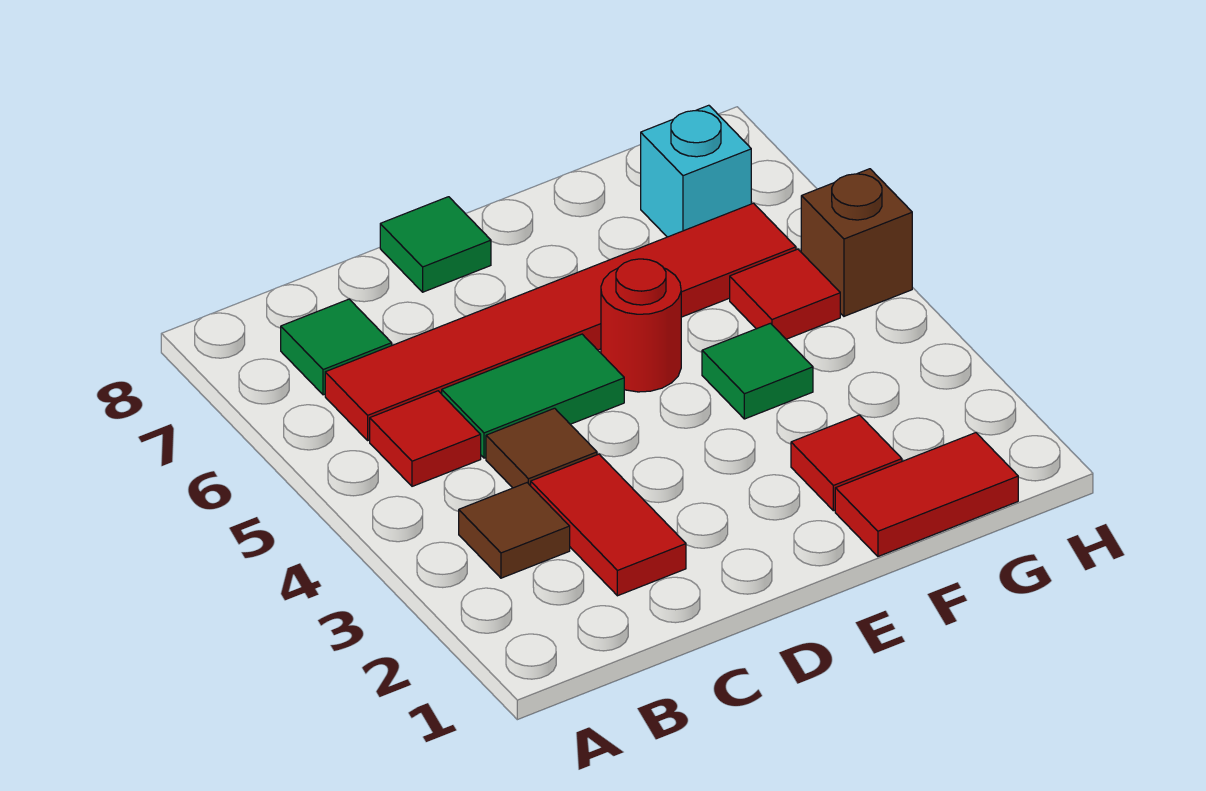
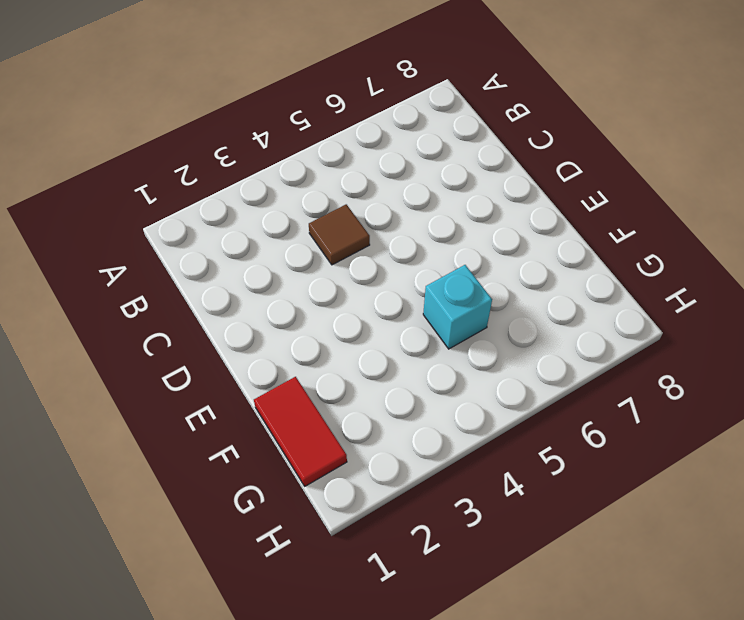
cyan brick F5 level 1 -> cyan brick G7 level 1
none -> brown tile B3 level 1
none -> red tile B5 level 1
none -> red tile B6:G6 level 1

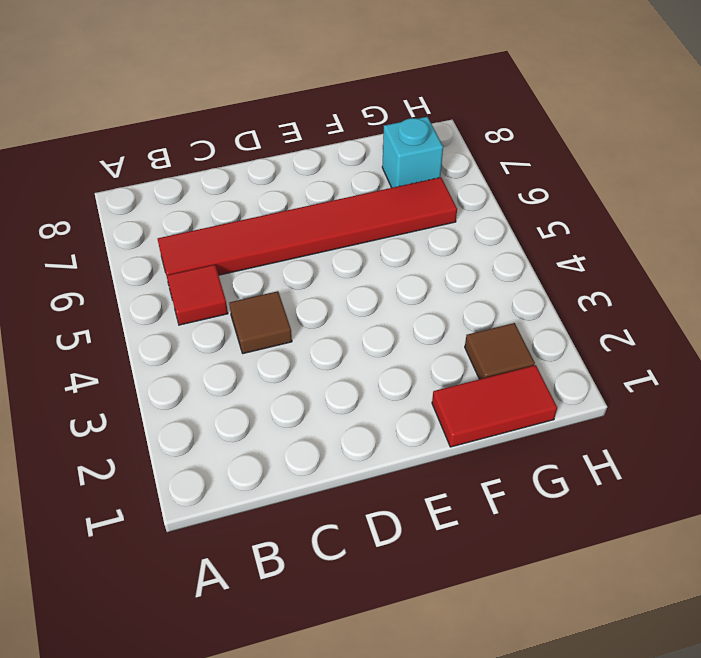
brown tile G2 level 1 -> brown tile B3 level 1
none -> green tile B7 level 1
none -> red tile C2:C3 level 1
none -> green tile C5:D5 level 1

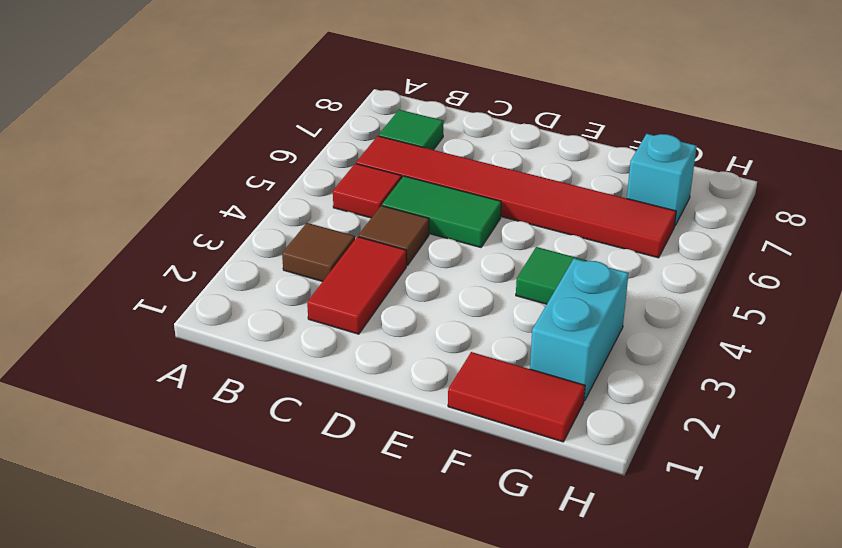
cyan brick G2:G3 level 1 -> none
none -> green tile D8 level 1
none -> red round brick E5 level 1
none -> red tile F2 level 1

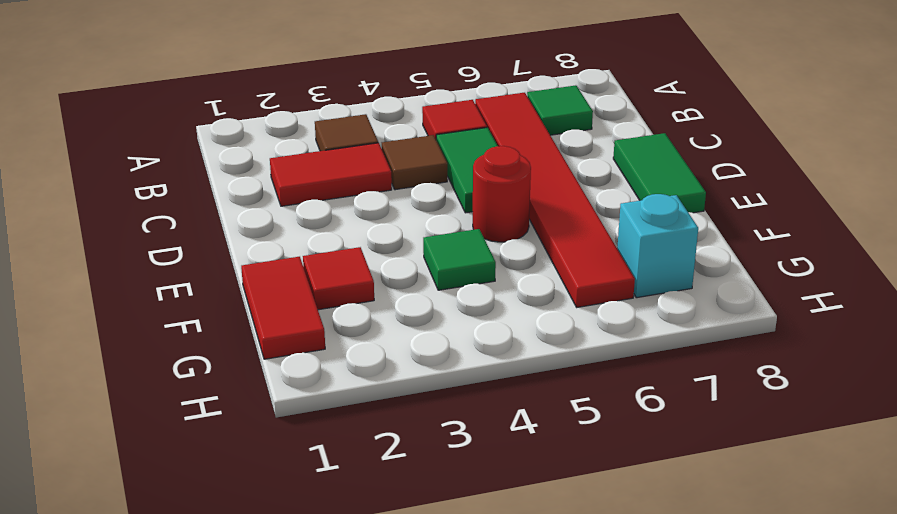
green tile D8:E8 level 1 -> green tile D8 level 1
none -> red tile G5 level 1
none -> brown brick H5 level 1

